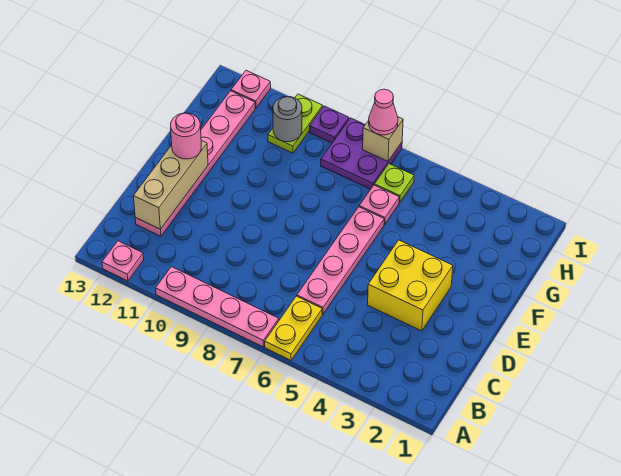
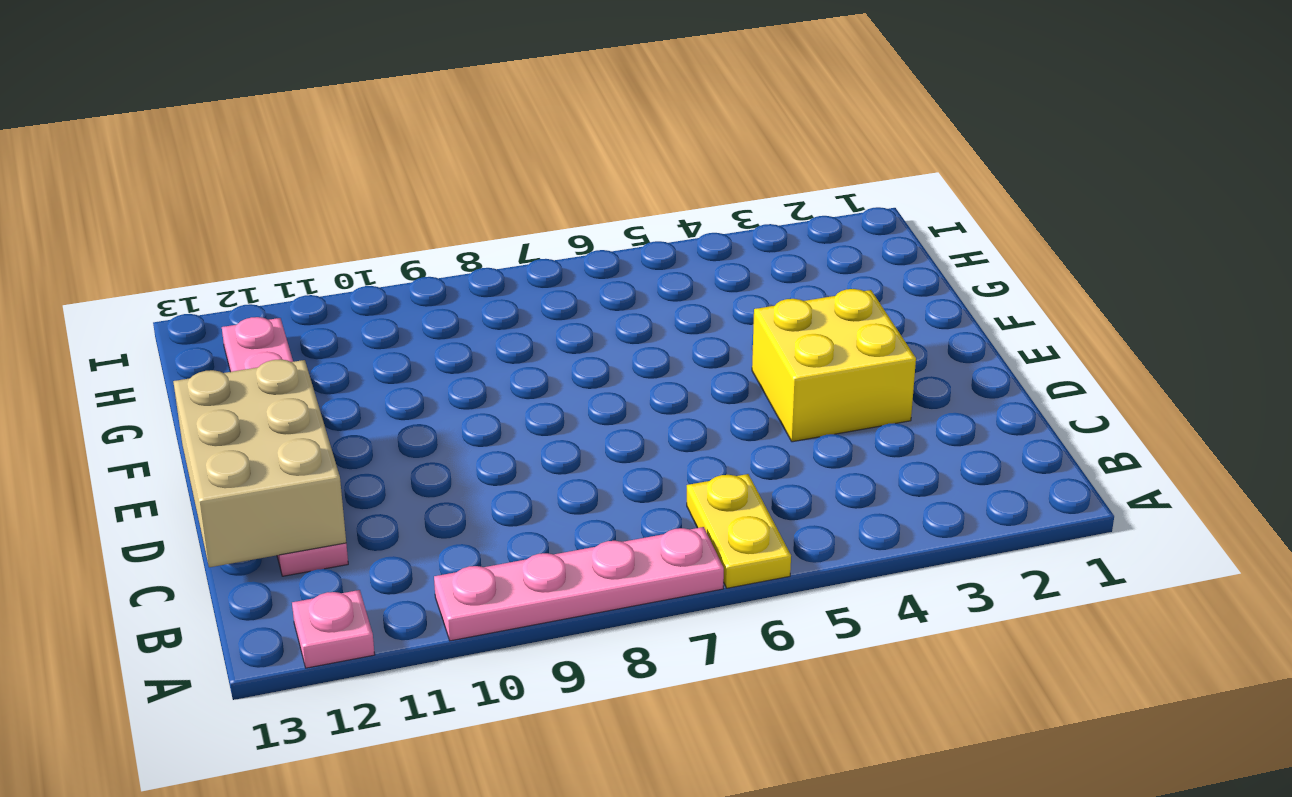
tan brick C12:E13 level 2 -> tan brick C12:E12 level 2
none -> pink plate C6:F6 level 1
none -> pink plate G6 level 1
none -> lime plate H6 level 1

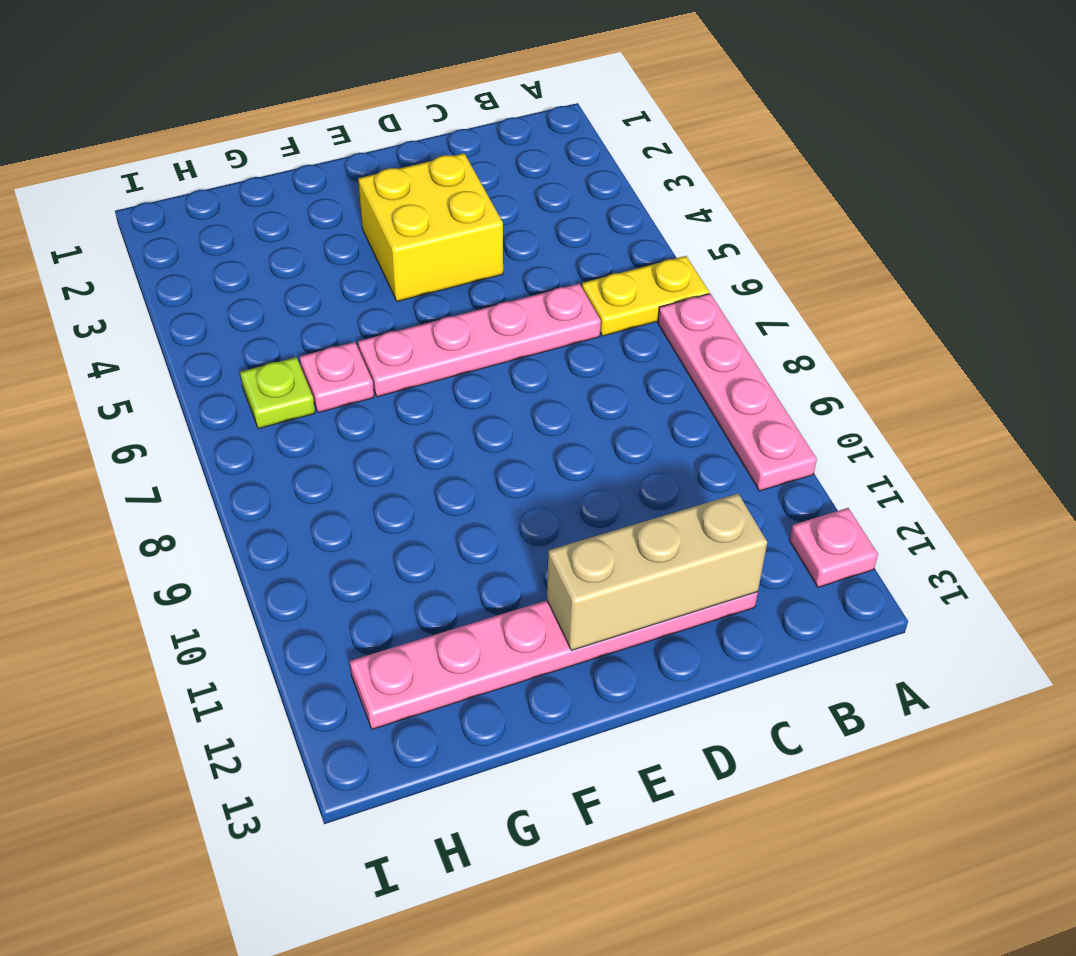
none -> purple plate H7:I8 level 1
none -> lime plate H10:I10 level 1
none -> purple plate I9 level 1

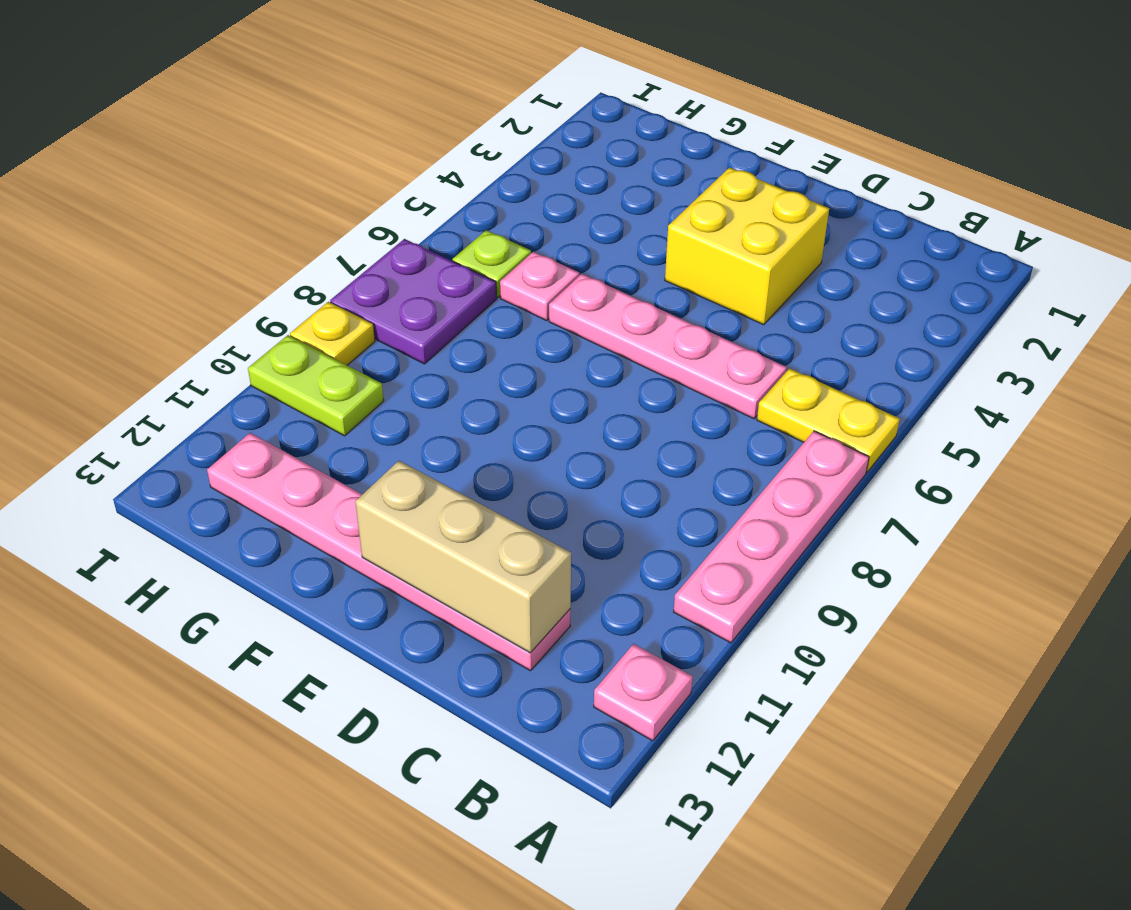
yellow plate I9 level 1 -> purple plate I9 level 1
none -> pink plate I12 level 1
none -> grey round brick H10 level 2
none -> tan brick I7 level 2

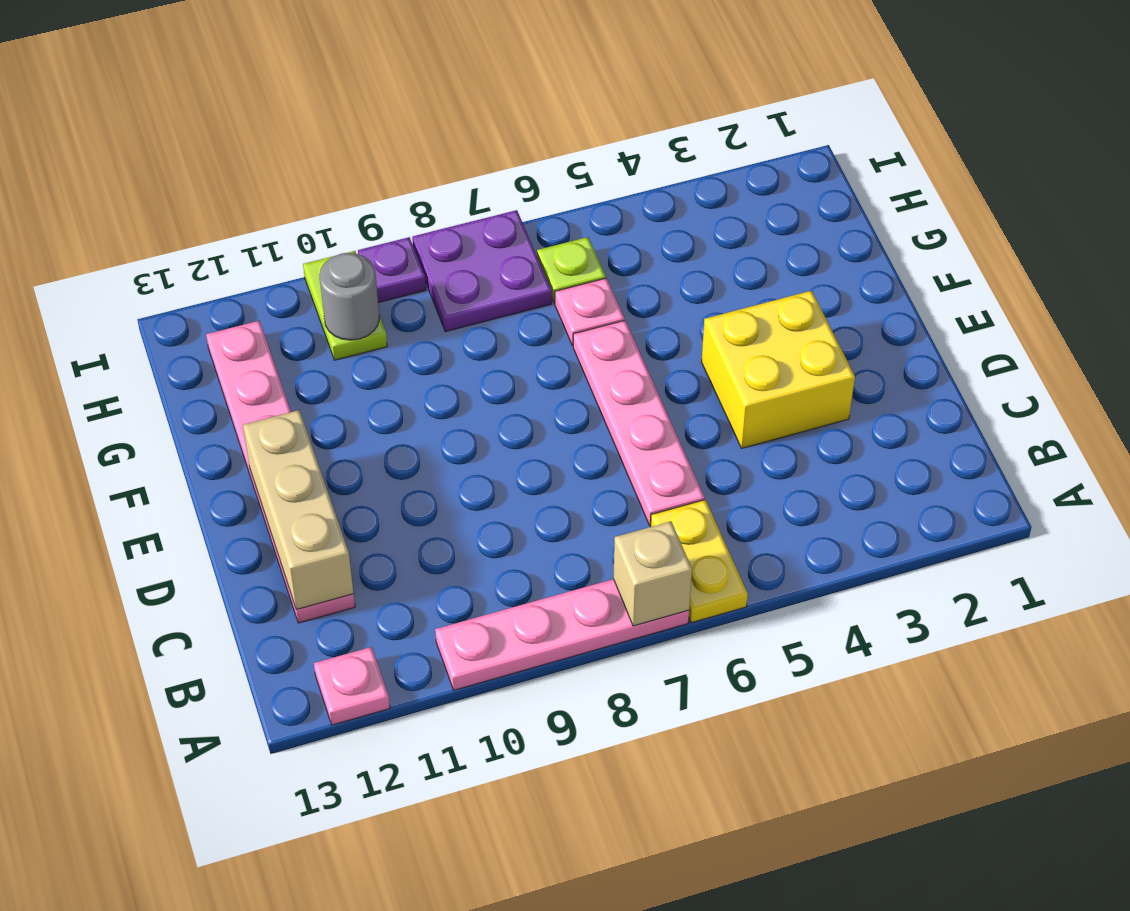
tan brick A7 level 2 -> tan brick I7 level 2
none -> pink plate I12 level 1
none -> pink round brick E12 level 3
none -> pink cone I7 level 3

